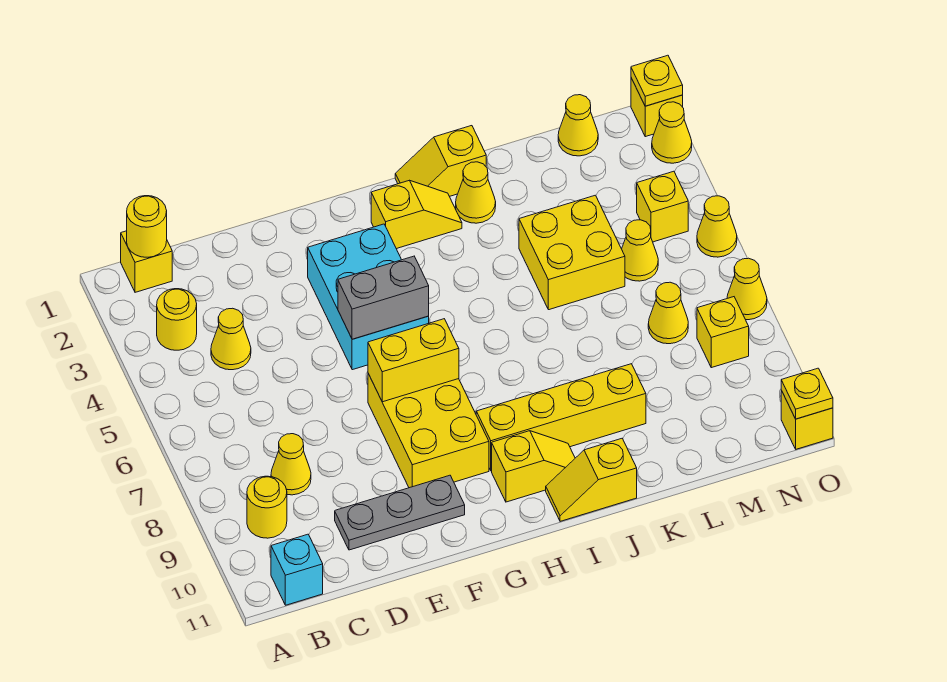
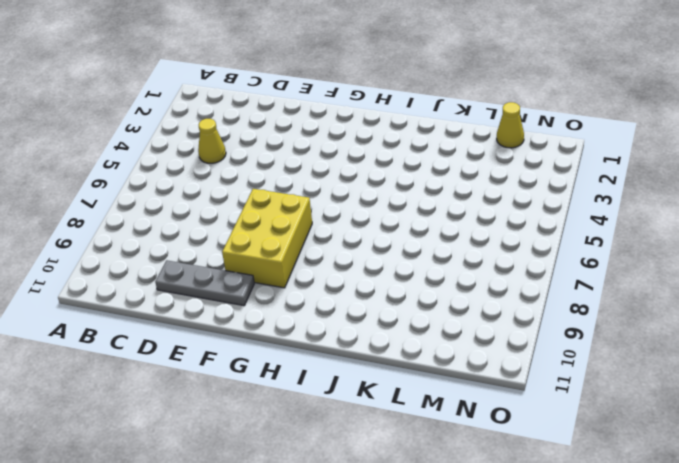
none -> yellow brick B1 level 1
none -> yellow round brick B3 level 1
none -> yellow round brick B9 level 1
none -> cyan brick B11 level 1

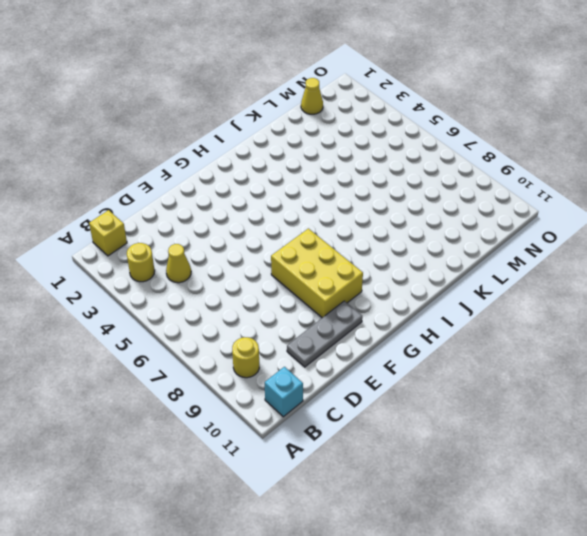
none -> yellow cone C8 level 1
none -> cyan brick F3:G5 level 1
none -> yellow slope H2:I2 level 1 top H
none -> yellow brick H9:K9 level 1

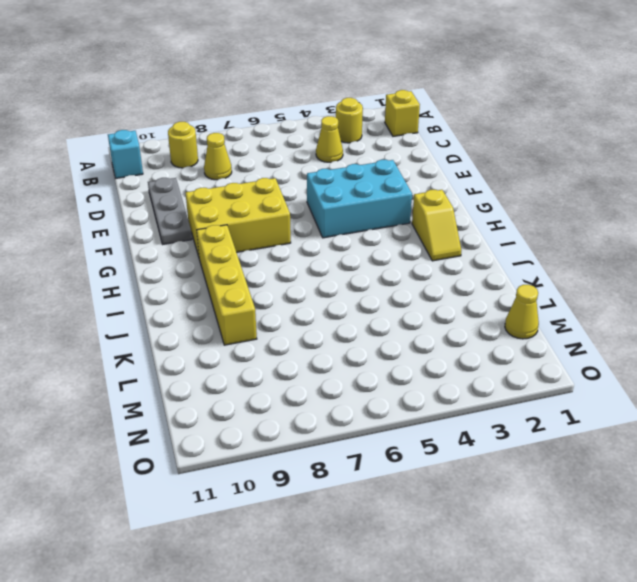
none -> yellow slope H10:I10 level 1 top H
none -> yellow slope I1:J1 level 1 top J
none -> yellow slope I11:J11 level 1 top J
none -> yellow cone J2 level 1

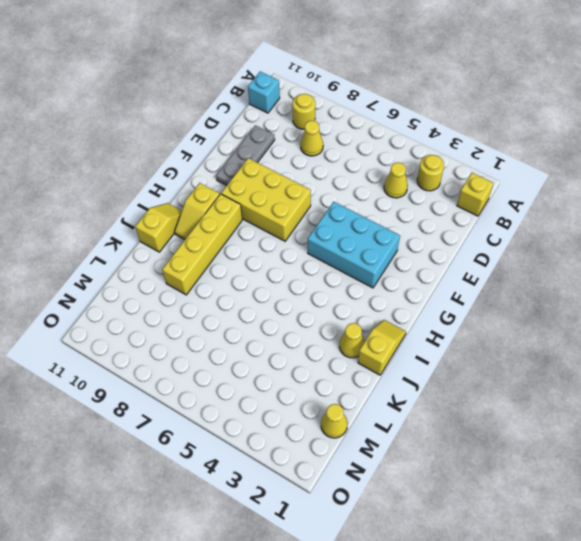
none -> yellow slope H2:I2 level 1 top H
none -> yellow brick K4:L5 level 1
none -> yellow cone M5 level 1
none -> yellow cone M7 level 1

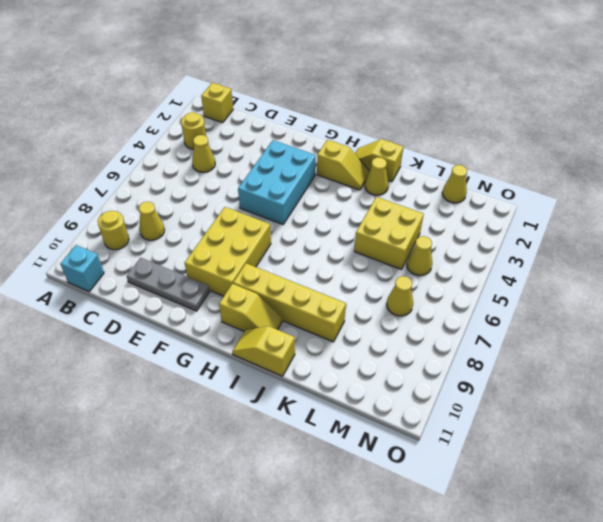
none -> yellow brick N4 level 1
none -> yellow brick N8 level 1
none -> yellow brick O1 level 1
none -> yellow cone O2 level 1

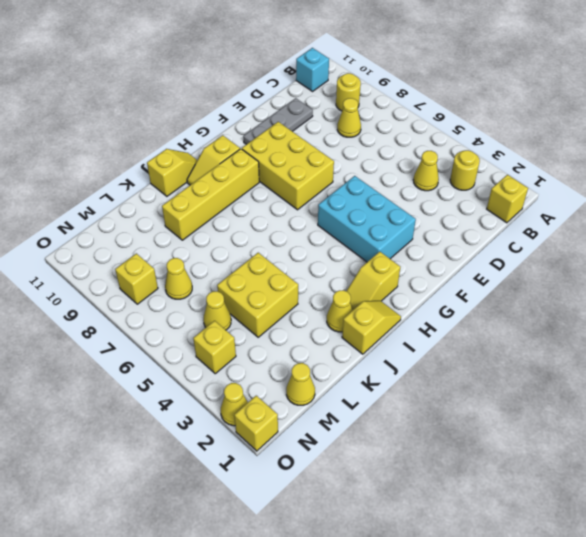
none -> yellow cone O5 level 1
none -> yellow cone O7 level 1
none -> yellow brick O11 level 1
none -> yellow round brick B1 level 2

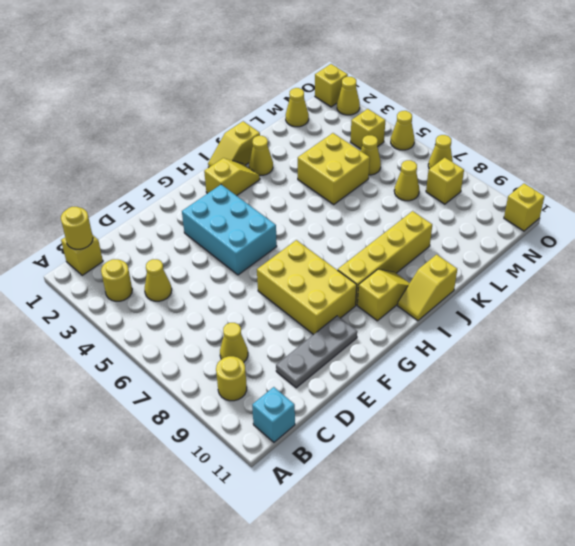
none -> grey brick F5:G5 level 2
none -> yellow brick F7:G7 level 2
none -> yellow plate O1 level 2
none -> yellow plate O11 level 2

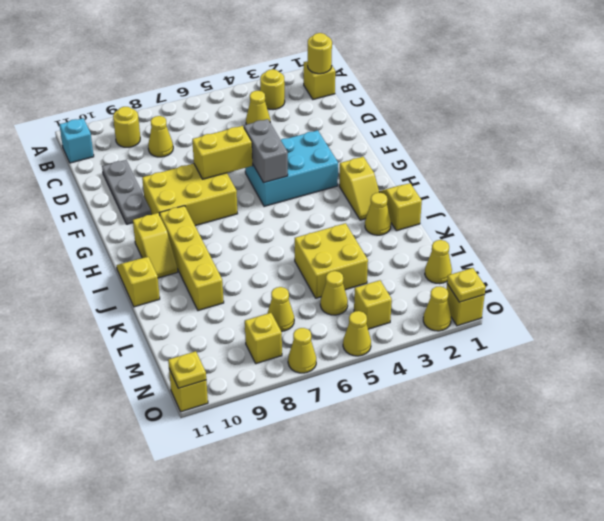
yellow brick F6:F7 level 2 -> yellow brick F7:G7 level 2

